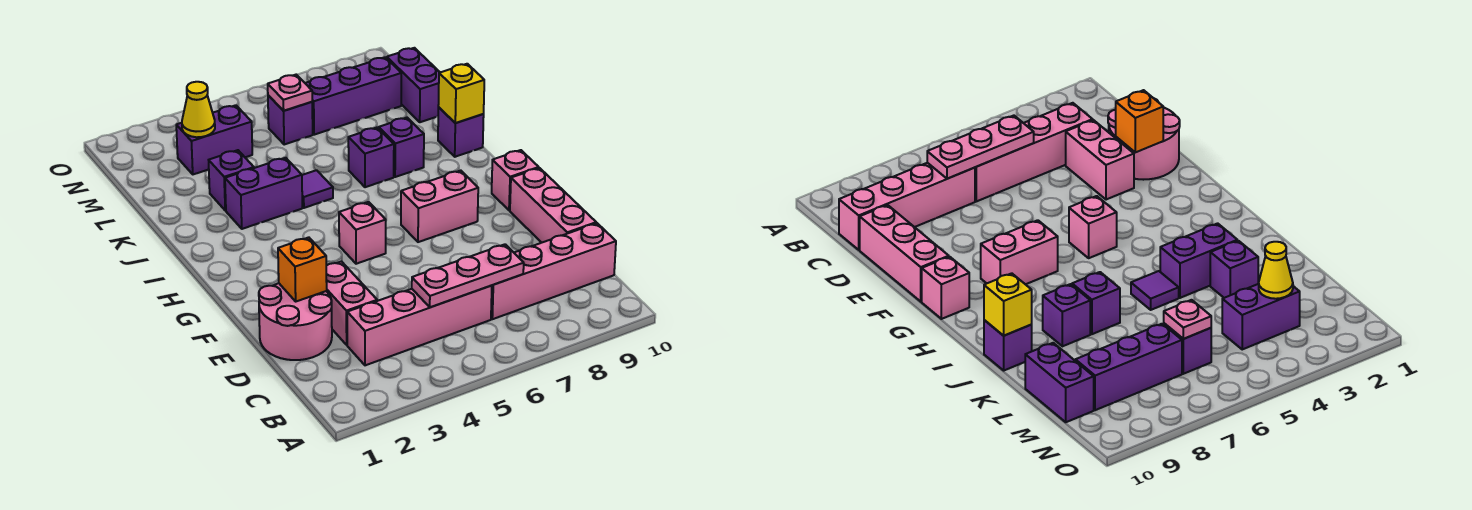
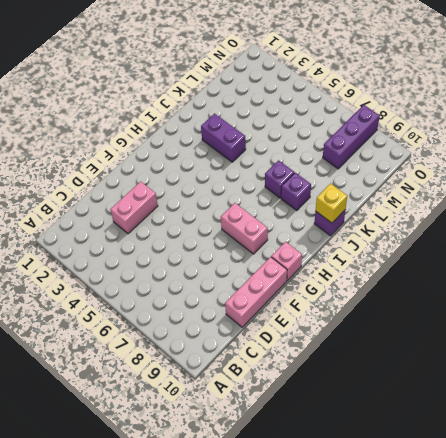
purple brick M8:O8 level 1 -> purple brick M7:M9 level 1
none -> pink brick C3:C6 level 1
none -> pink brick C7:C10 level 1
none -> pink round brick D1:E2 level 1

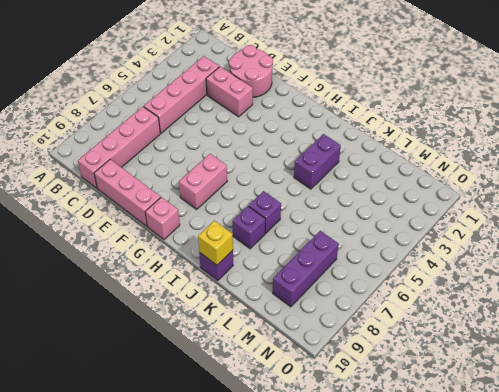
none -> pink brick G5 level 1
none -> purple tile J5 level 1
none -> purple brick K3 level 1

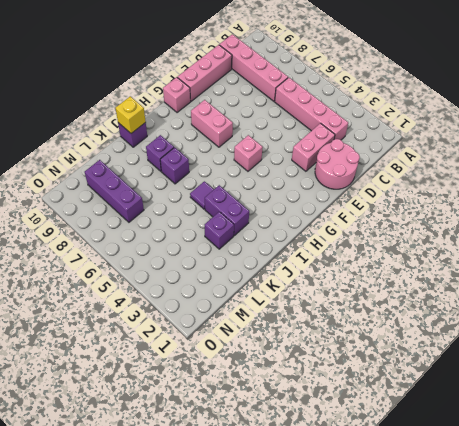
none -> purple brick L10:M10 level 1
none -> purple brick M3:M4 level 1
none -> purple brick M6 level 1

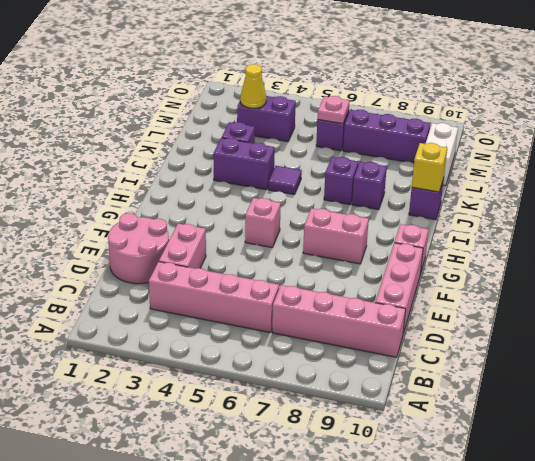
white brick L10:M10 level 1 -> purple brick L10:M10 level 1
none -> pink plate C5:C7 level 2
none -> orange brick E2 level 2

